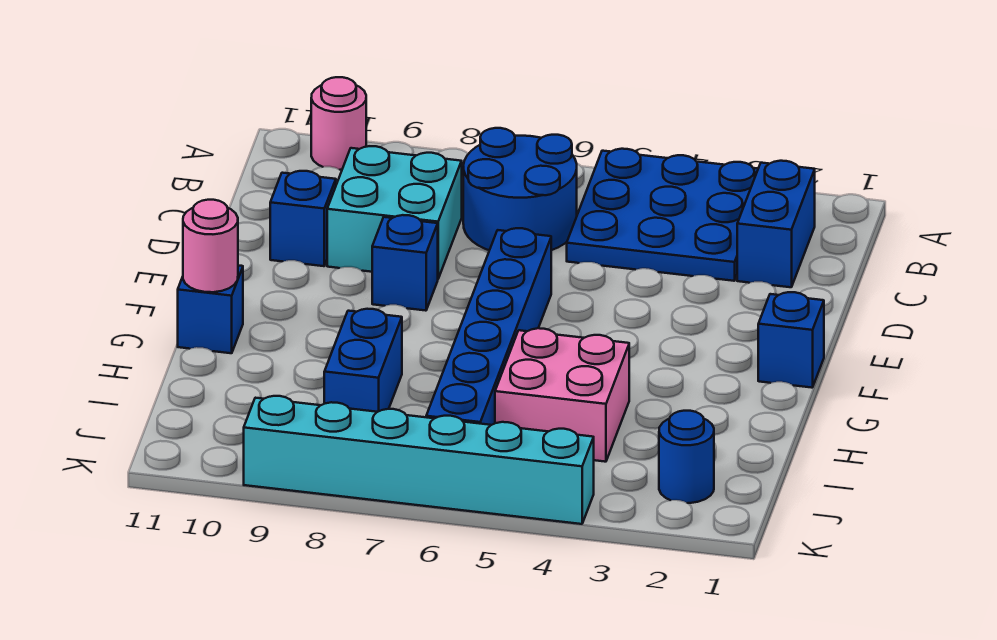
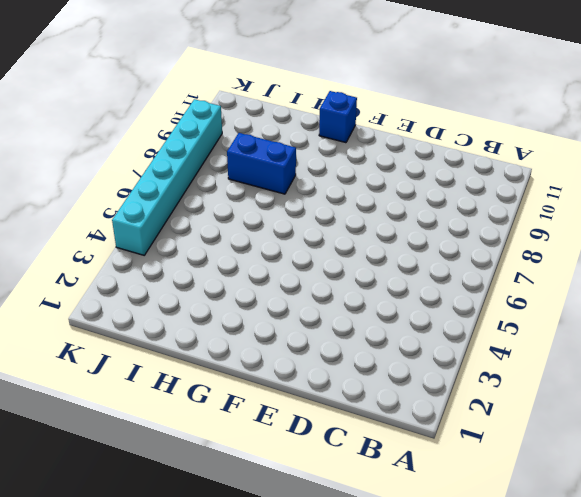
none -> blue plate A3:C5 level 1
none -> pink round brick A10 level 1
none -> blue brick B2:C2 level 1

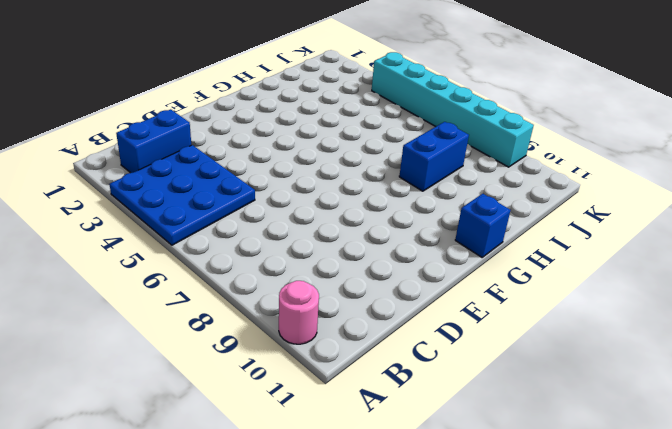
none -> blue round brick B6:C7 level 1
none -> cyan brick C8:D9 level 1
none -> blue brick D10 level 1

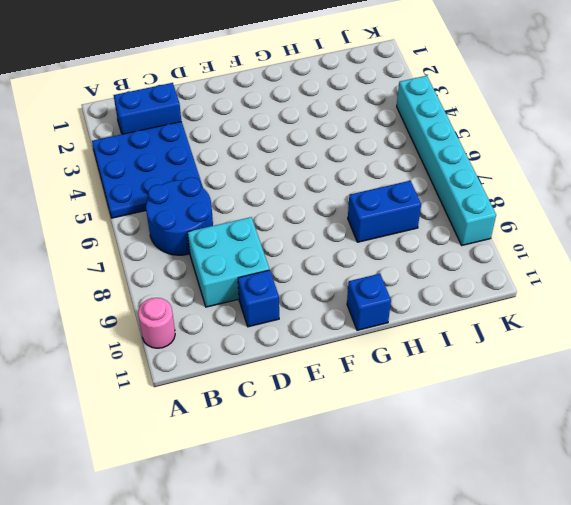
none -> blue brick E6:J6 level 1
none -> blue brick E8 level 1
none -> blue brick F1 level 1

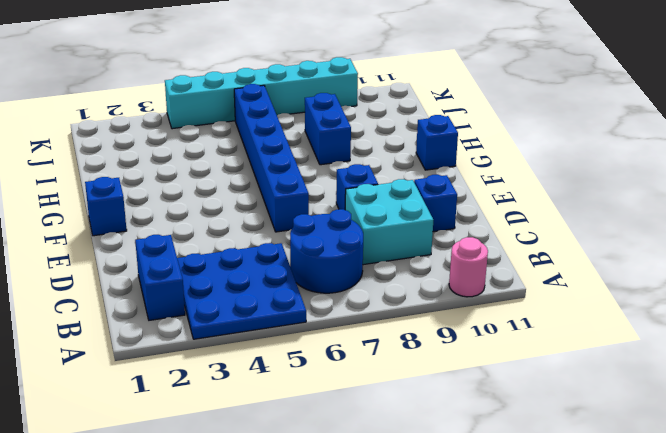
none -> pink brick H4:I5 level 1
none -> blue round brick J2 level 1
none -> pink round brick G11 level 2

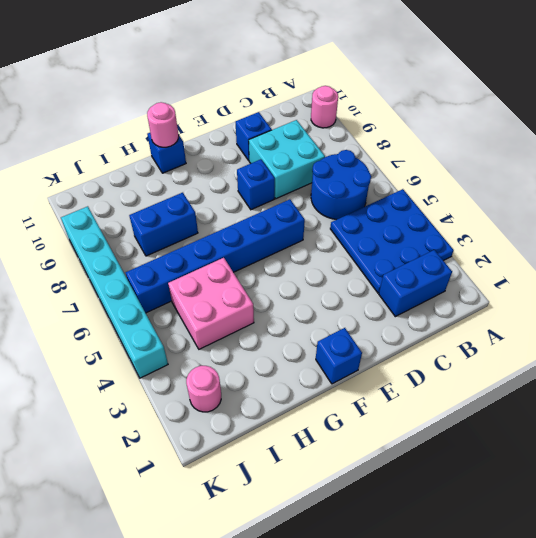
pink round brick J2 level 1 -> blue round brick J2 level 1

